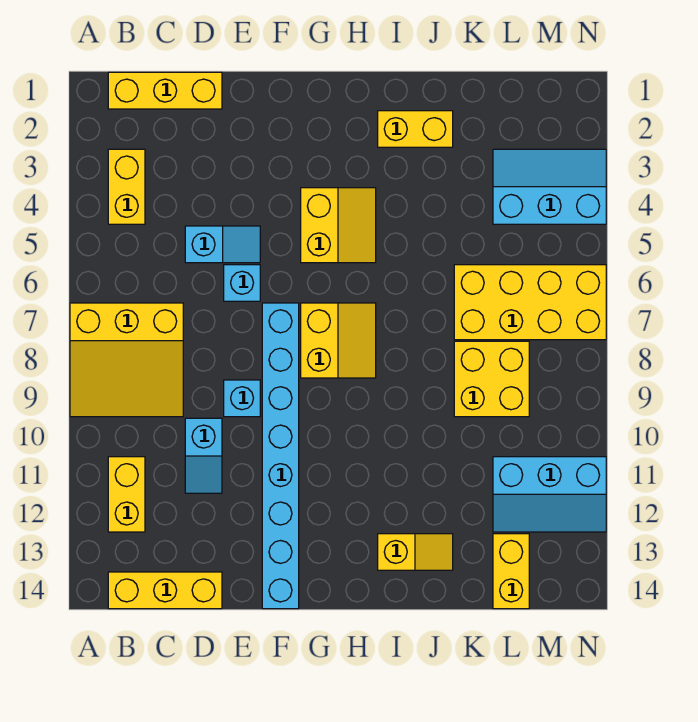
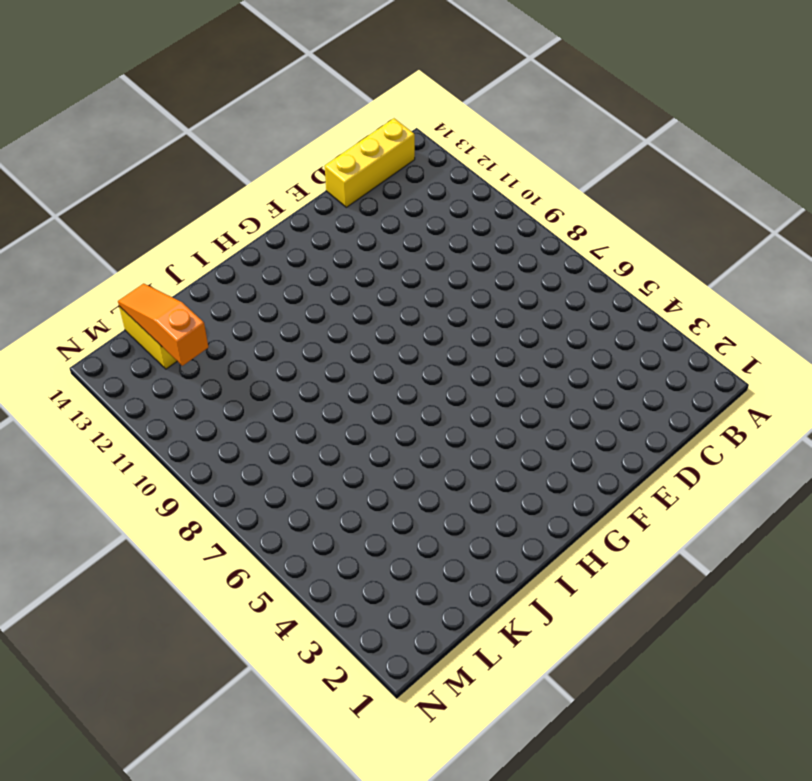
orange slope L12:L14 level 2 top 12 -> none
none -> yellow slope A7:C9 level 1 top 7
none -> yellow brick B1:D1 level 1
none -> yellow brick B3:B4 level 1

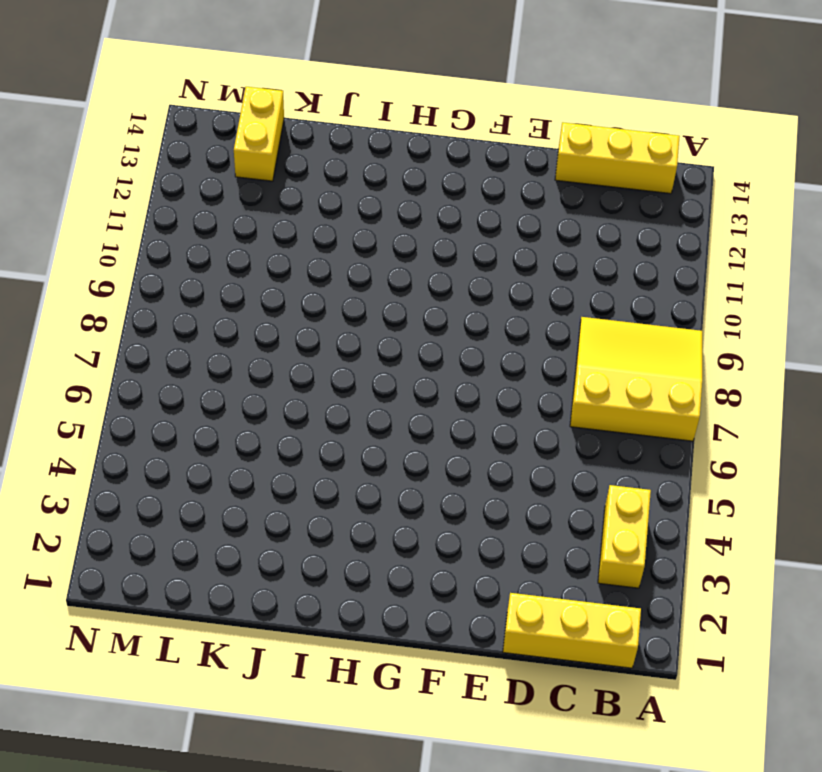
none -> yellow brick B11:B12 level 1
none -> cyan slope D5:E5 level 1 top D
none -> cyan slope D10:D11 level 1 top 10

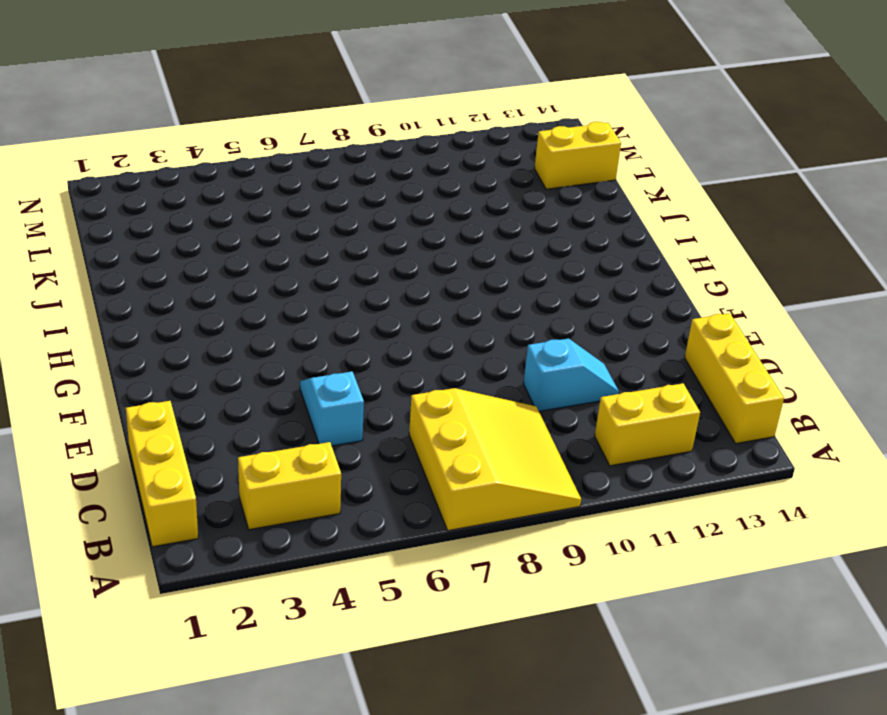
none -> cyan brick E6 level 1
none -> cyan brick E9 level 1
none -> cyan brick F7:F14 level 1

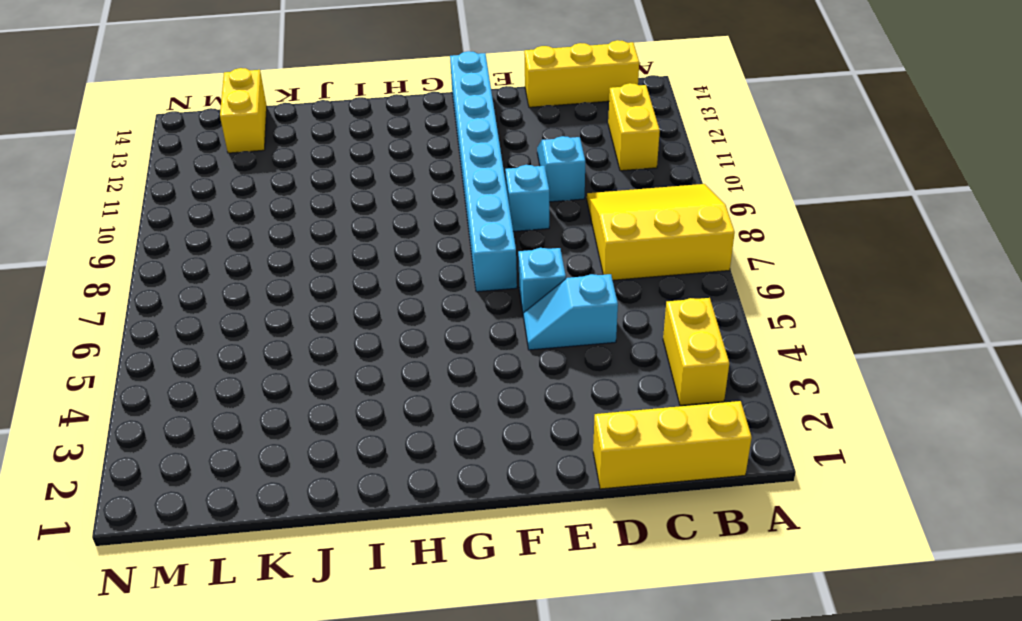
none -> yellow slope G4:H5 level 1 top G
none -> yellow slope G7:H8 level 1 top G
none -> yellow brick I2:J2 level 1

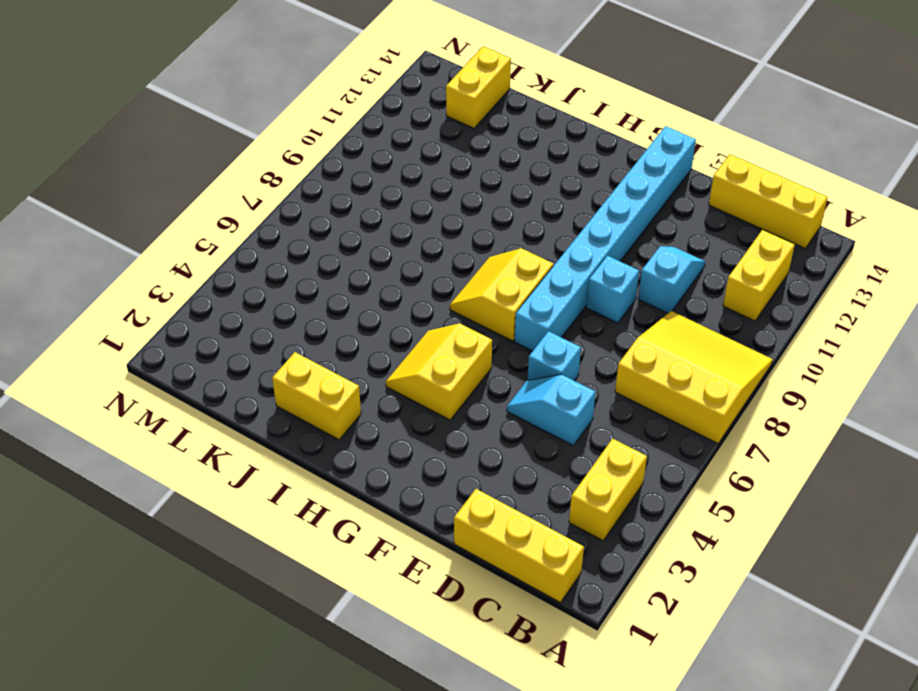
none -> yellow slope I13:J13 level 1 top I
none -> yellow brick K6:N7 level 1
none -> yellow brick K8:L9 level 1

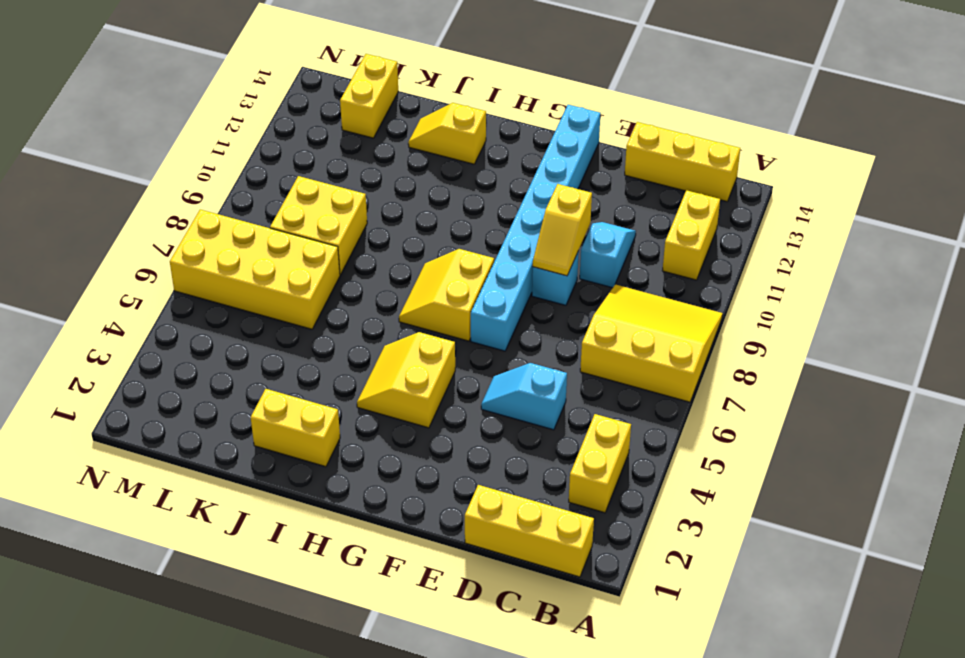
yellow slope E9:E10 level 2 top 10 -> none
none -> cyan brick E6 level 1
none -> cyan slope L3:N4 level 1 top 4
none -> cyan slope L11:N12 level 1 top 11

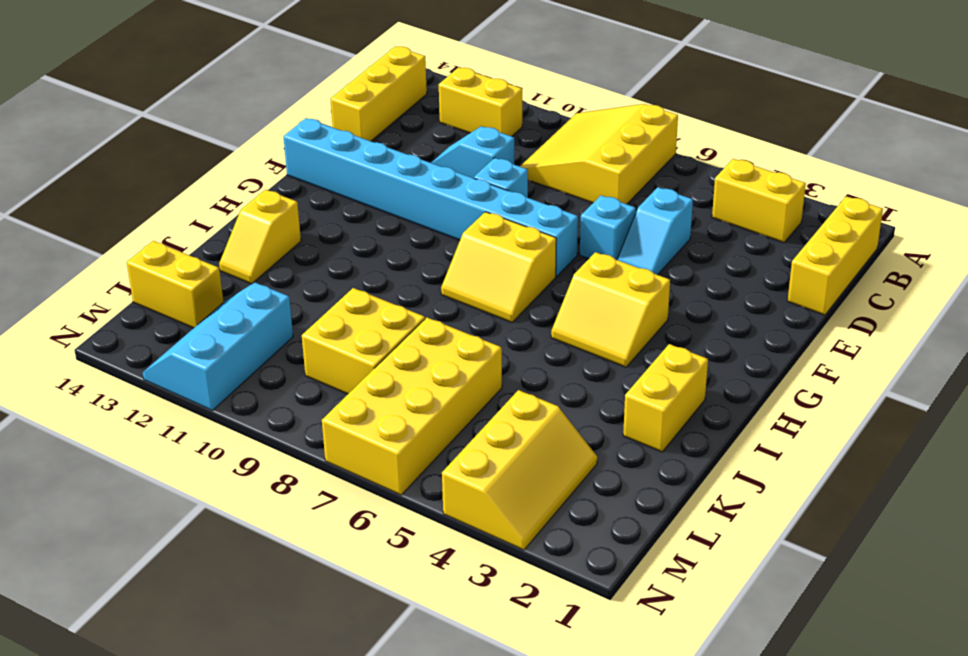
yellow slope L3:N4 level 1 top 4 -> cyan slope L3:N4 level 1 top 4

